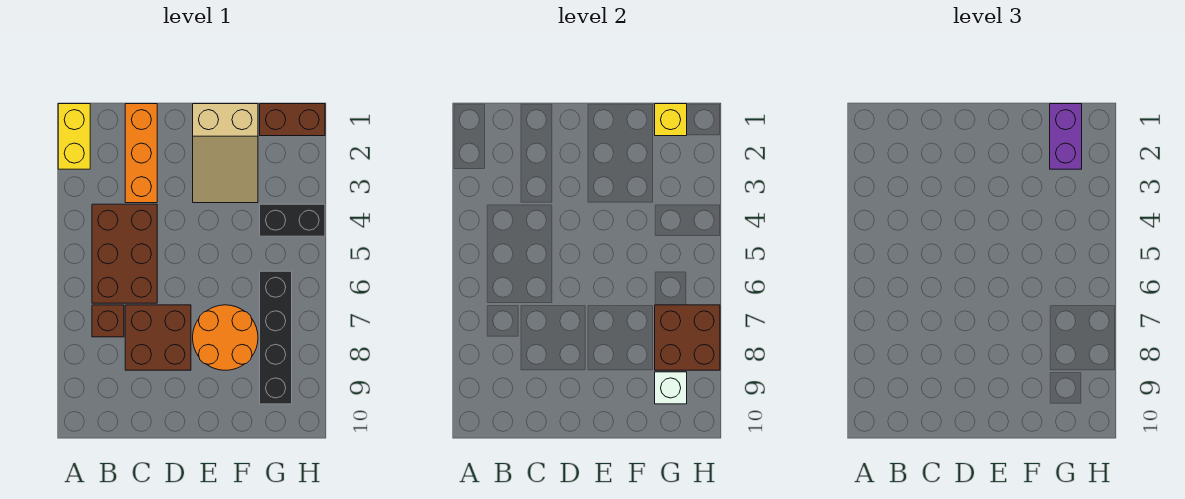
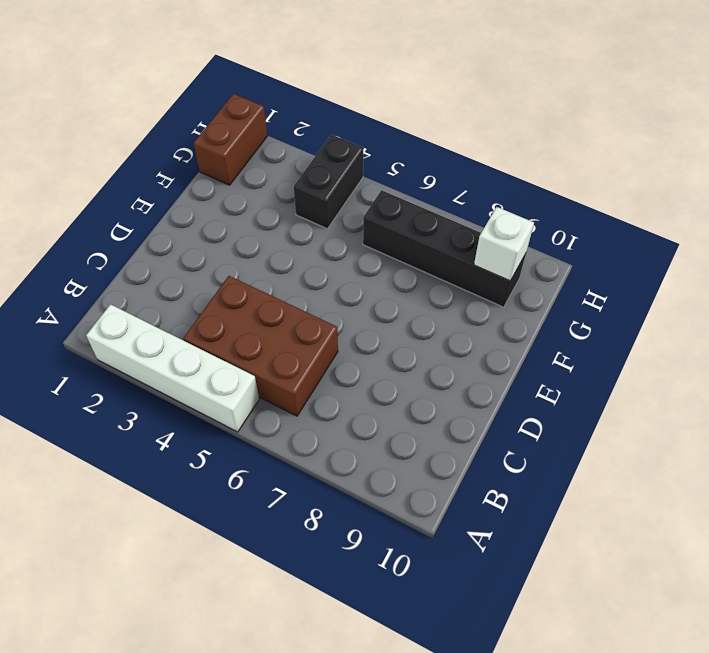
white brick A2:A5 level 1 -> yellow brick A1:A2 level 1
none -> brown brick B7 level 1
none -> orange brick C1:C3 level 1
none -> brown brick C7:D8 level 1

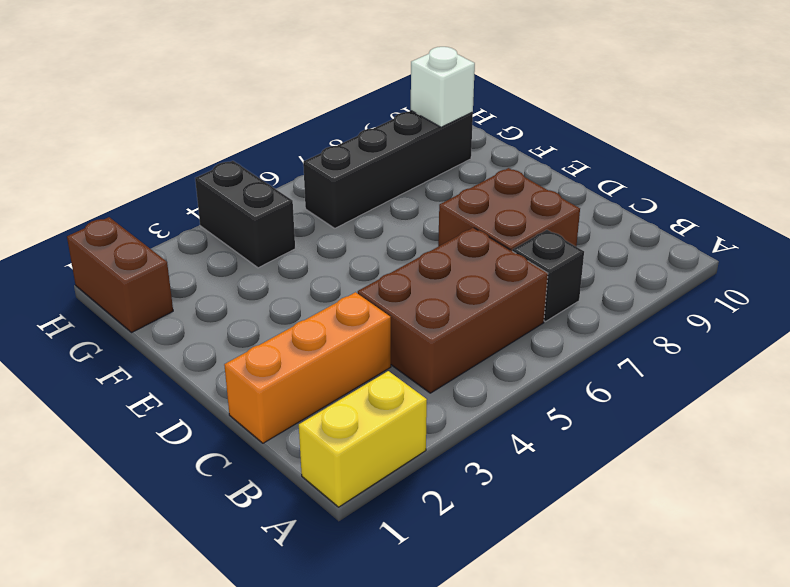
black brick B7 level 1 -> brown brick B7 level 1
none -> tan slope E1:F3 level 1 top 1
none -> orange round brick E7:F8 level 1
none -> yellow brick G1 level 2

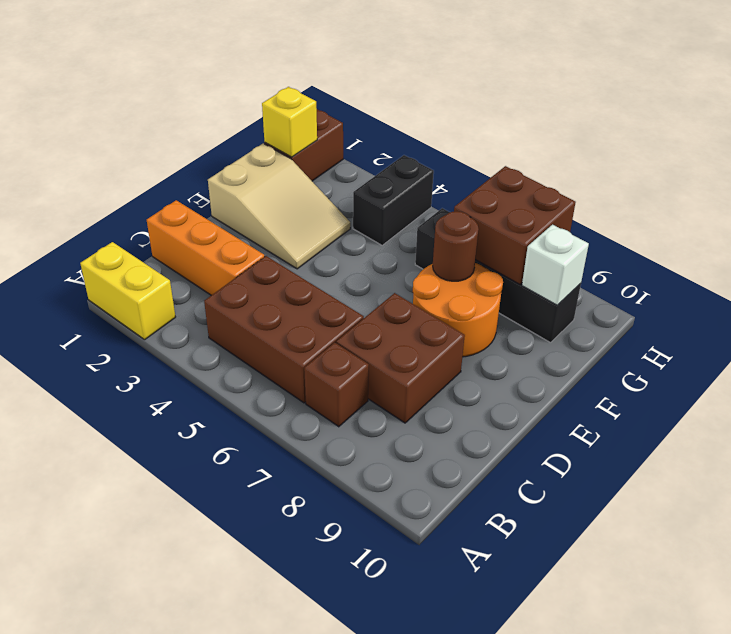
brown round brick F7 level 2 -> none
none -> purple brick G1:G2 level 3

